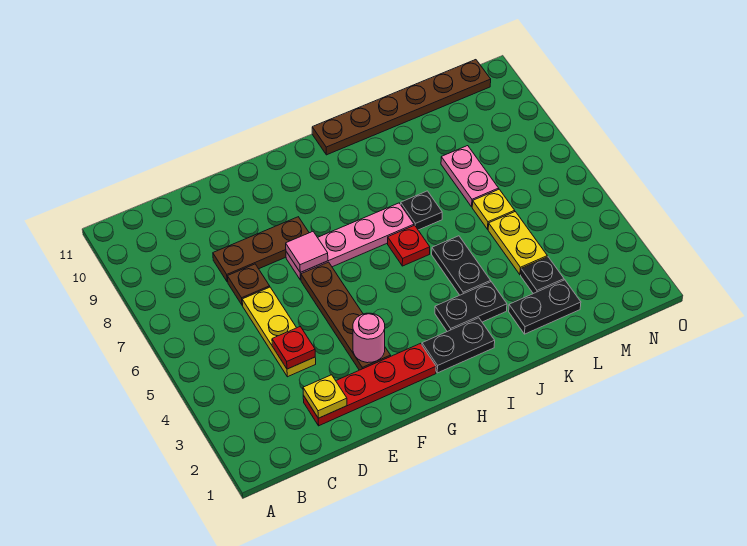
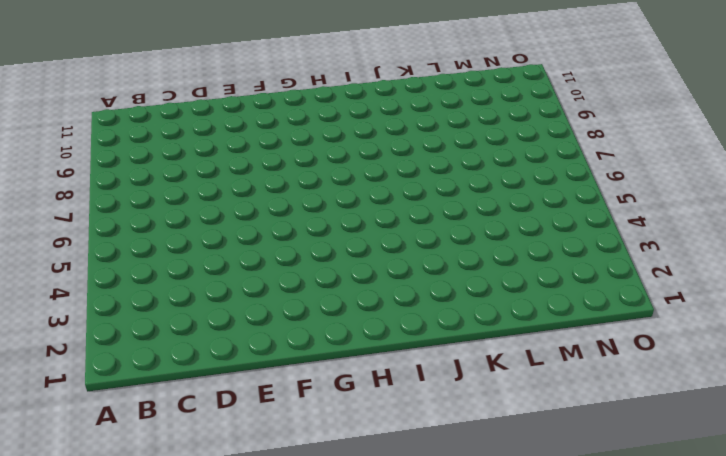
none -> red plate D2:G2 level 1
none -> yellow plate D4:D6 level 1
none -> brown plate D7 level 1

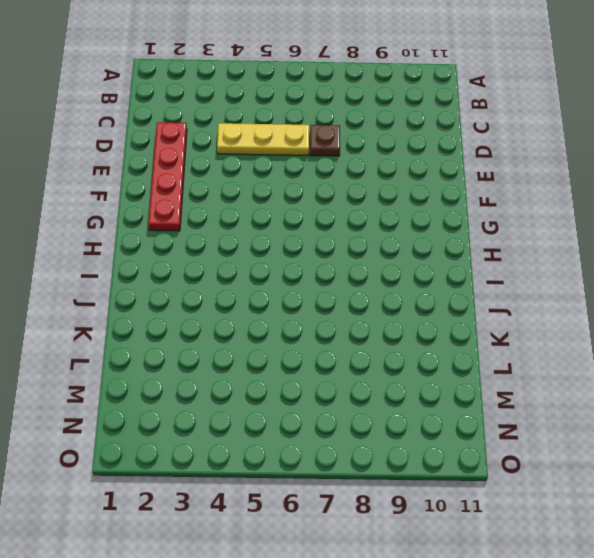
none -> brown plate D8:F8 level 1
none -> brown plate F3:F6 level 1
none -> pink plate F7:I7 level 1

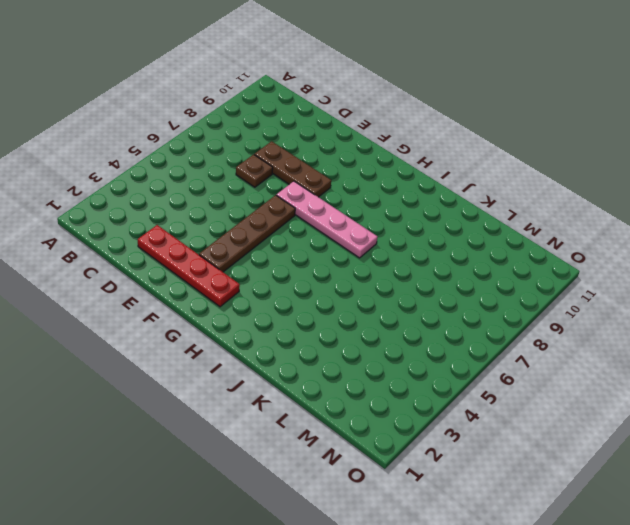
none -> yellow plate D4:D6 level 1
none -> black plate H2:I2 level 1
none -> black plate I3:J3 level 1

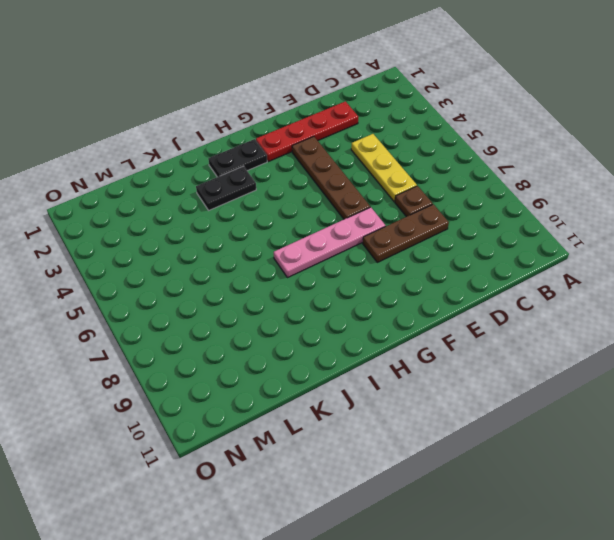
none -> red plate I6 level 1
none -> brown plate I11:N11 level 1
none -> black plate J4:J5 level 1

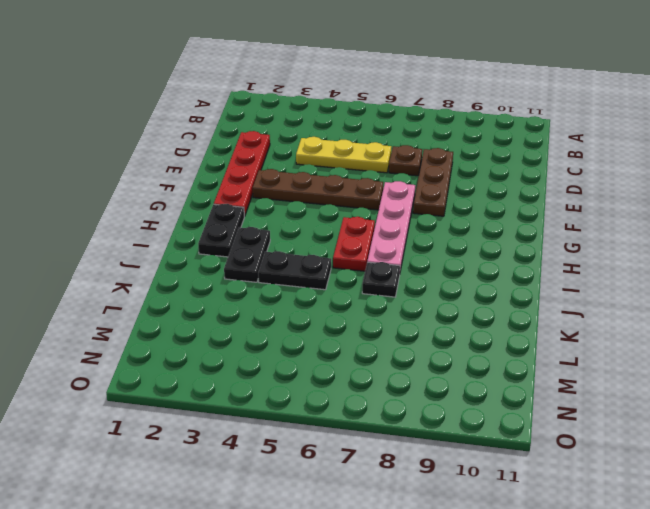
red plate H6:I6 level 1 -> red plate I6 level 1
none -> brown plate I11:N11 level 1
none -> black plate K2:L2 level 1
none -> black plate L3 level 1

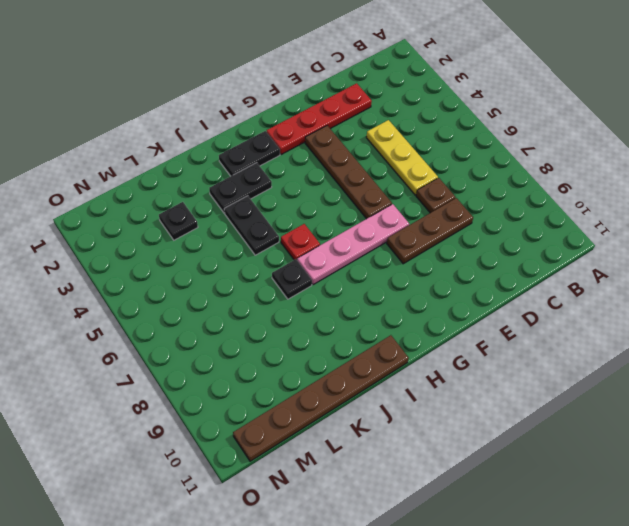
none -> black plate K2:L2 level 1
none -> yellow plate L4:L5 level 1
none -> yellow plate L6 level 1

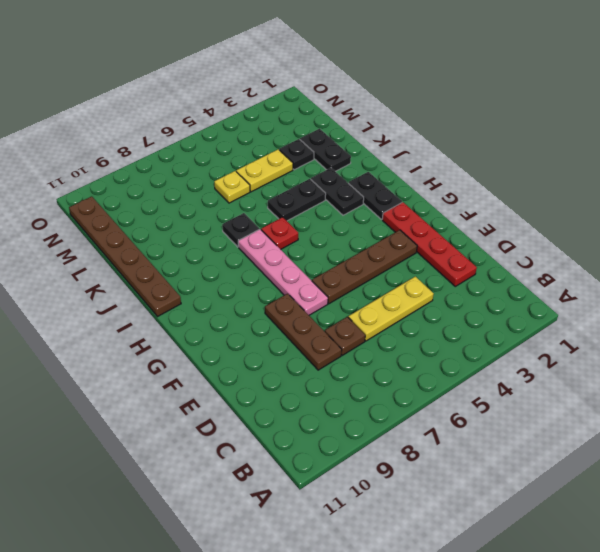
none -> pink plate L7:L8 level 1
none -> yellow plate D2 level 2
none -> red plate D4 level 2

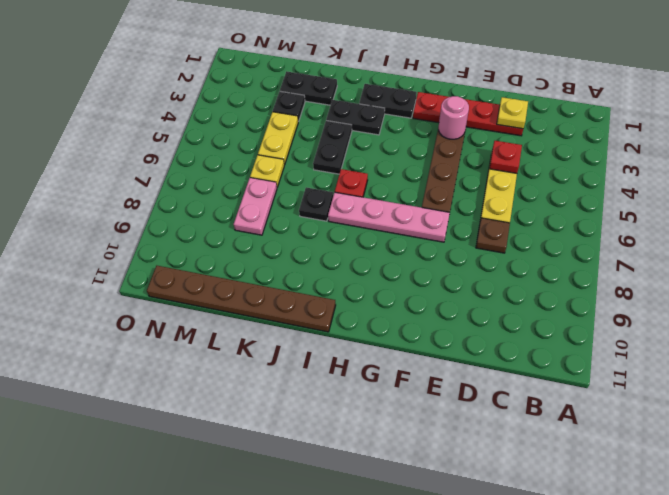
none -> brown plate D8:F8 level 1
none -> pink tile F7 level 2

